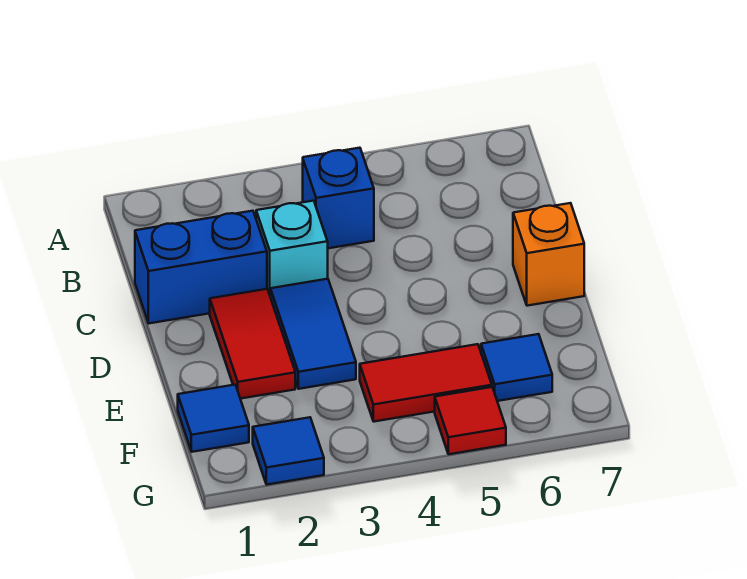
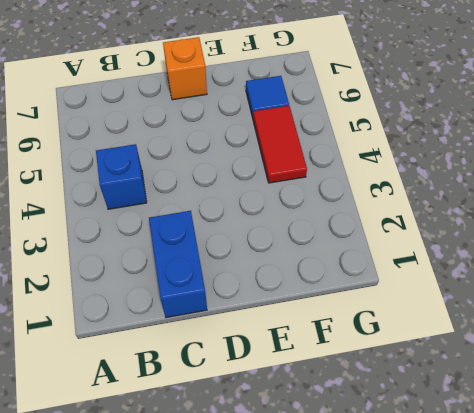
none -> cyan brick C3 level 1
none -> red tile D2:E2 level 1

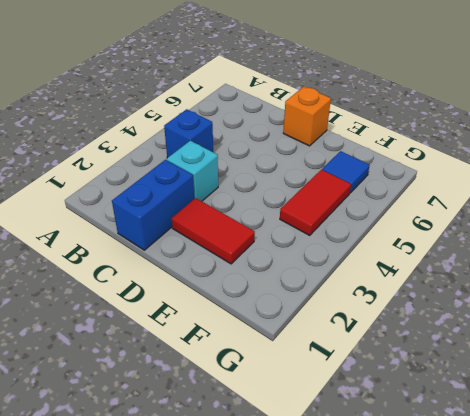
none -> blue tile D3:E3 level 1
none -> blue tile F1 level 1

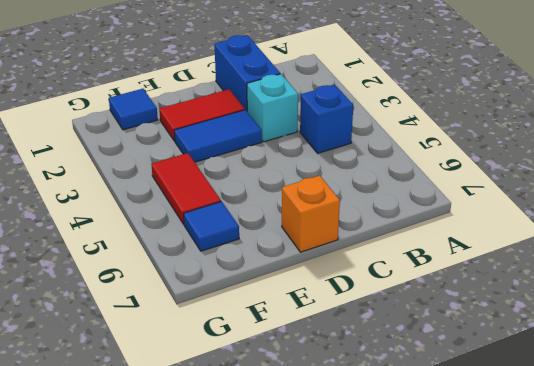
none -> blue tile G2 level 1
none -> red tile G5 level 1

